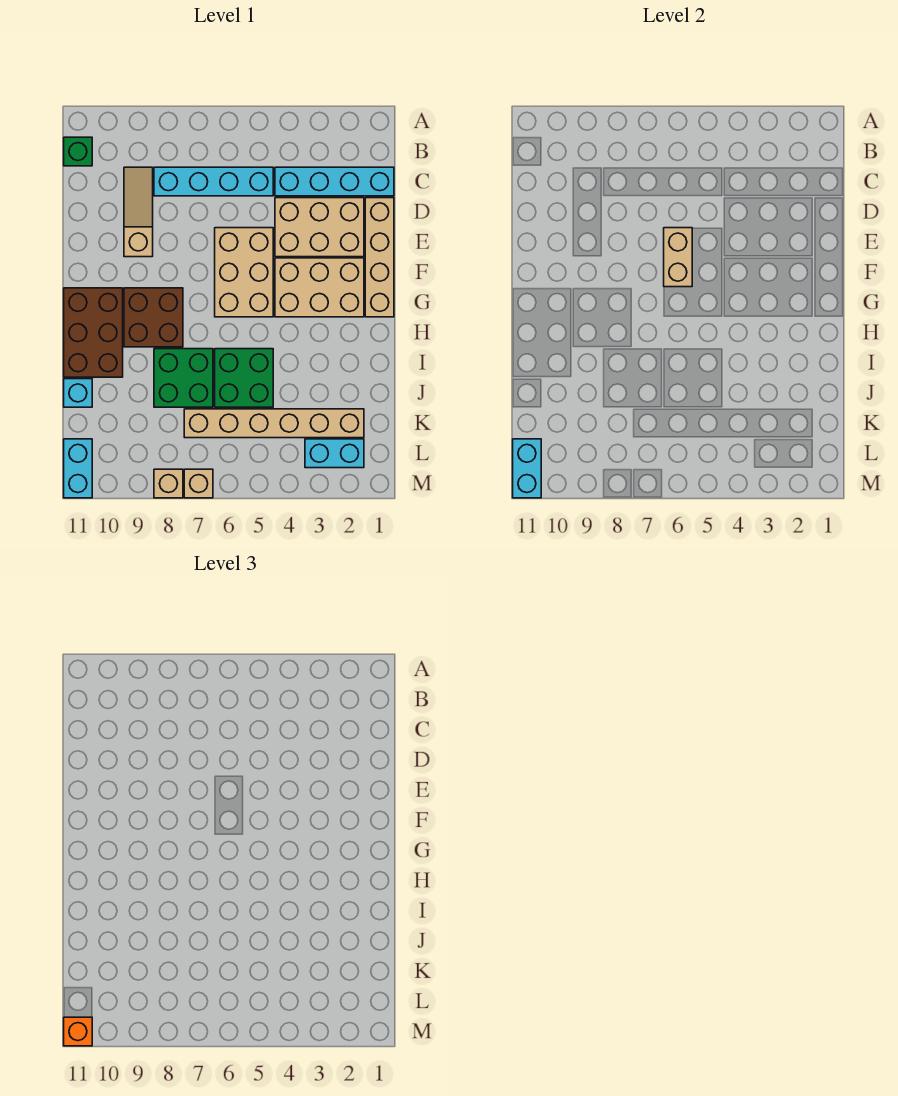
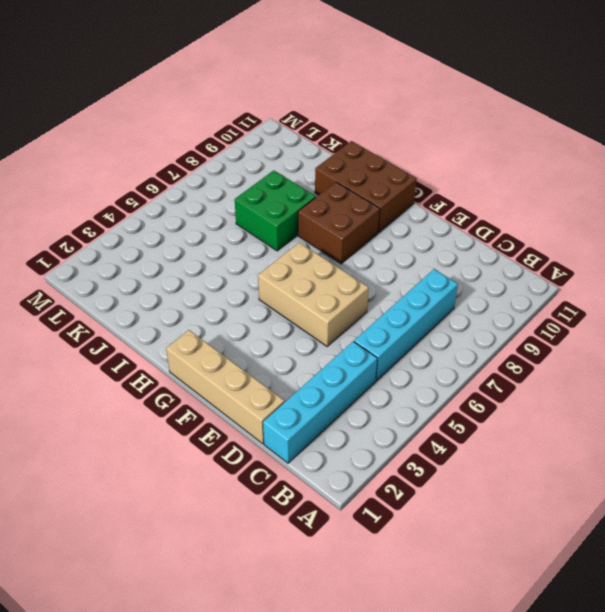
none -> green brick B11 level 1
none -> tan slope C9:E9 level 1 top E
none -> tan brick D2:E4 level 1

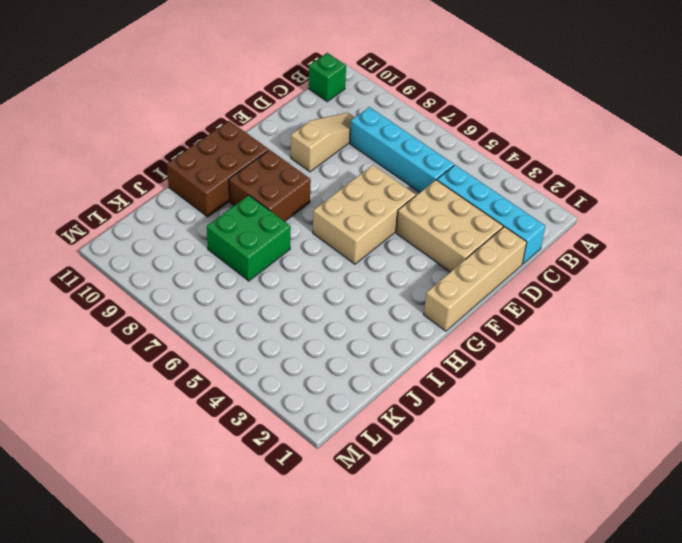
none -> tan brick F2:G4 level 1
none -> green brick I5:J6 level 1
none -> cyan brick J11 level 1

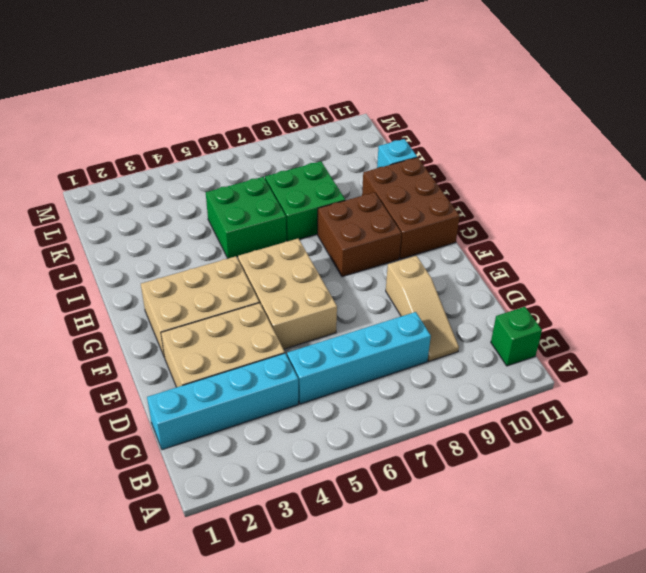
none -> tan brick D1:G1 level 1
none -> tan brick K2:K7 level 1
none -> cyan brick L2:L3 level 1

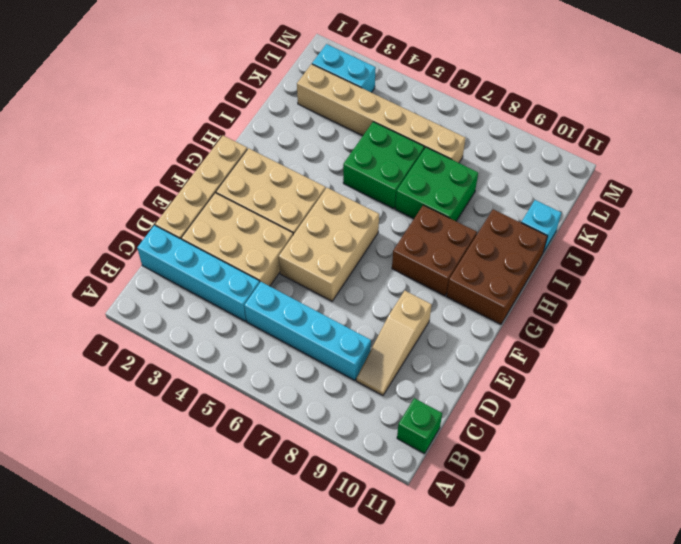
none -> cyan brick L11:M11 level 1
none -> tan brick M7 level 1
none -> tan brick M8 level 1

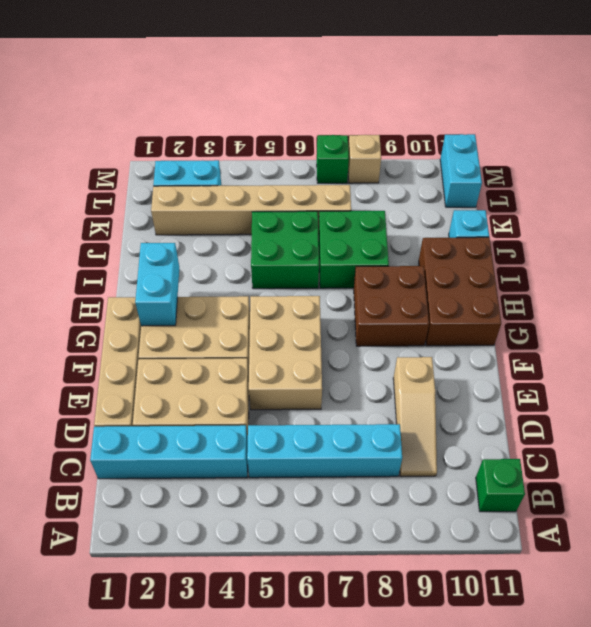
cyan brick G2:H2 level 2 -> cyan brick L11:M11 level 2
green brick M7 level 1 -> tan brick M7 level 1
none -> tan brick E6:F6 level 2
none -> orange brick M11 level 3

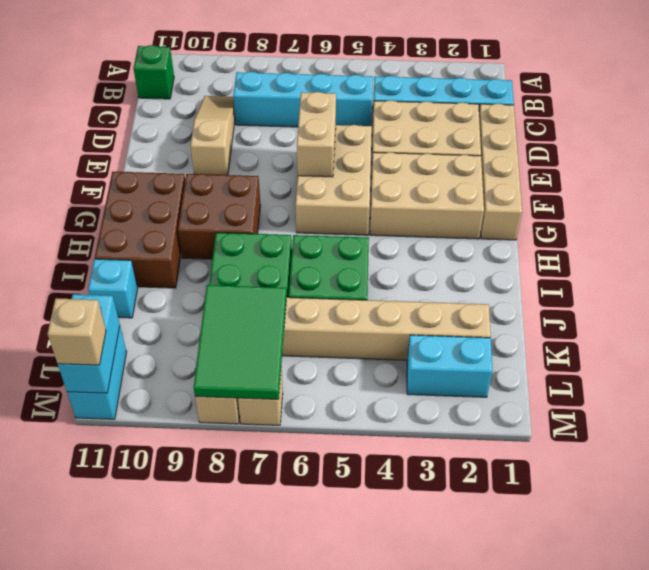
green tile K7:M8 level 2 -> none
tan brick M11 level 3 -> orange brick M11 level 3

